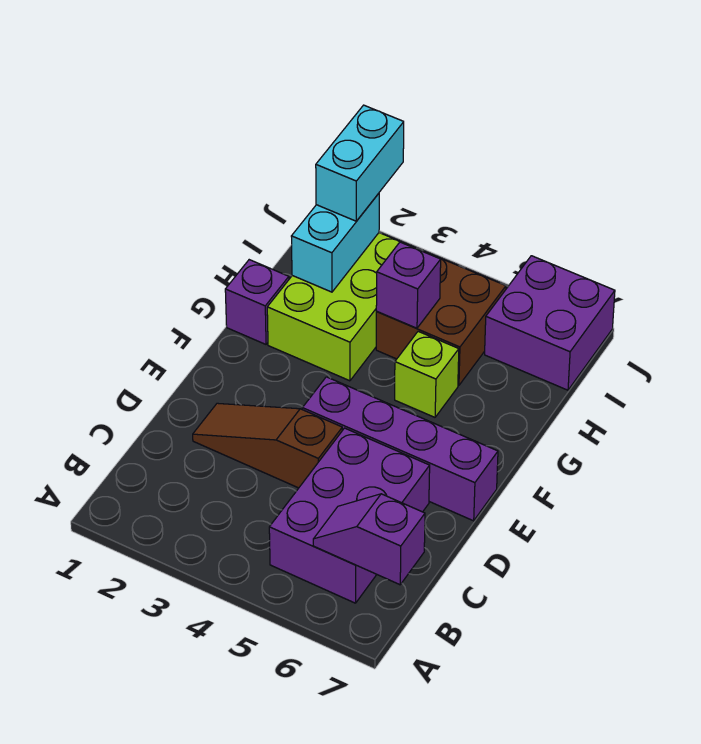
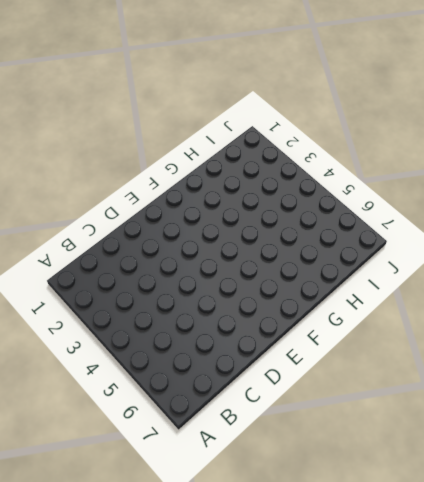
none -> purple brick B5:D6 level 1
none -> brown slope D2:D4 level 1 top 4
none -> purple brick E4:E7 level 1

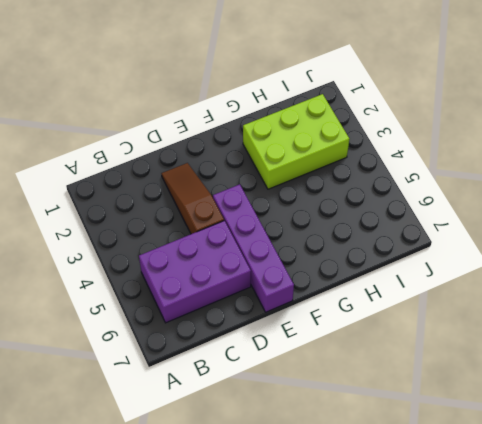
none -> purple brick G1 level 1
none -> lime brick G5 level 1
none -> brown brick H4:I5 level 1

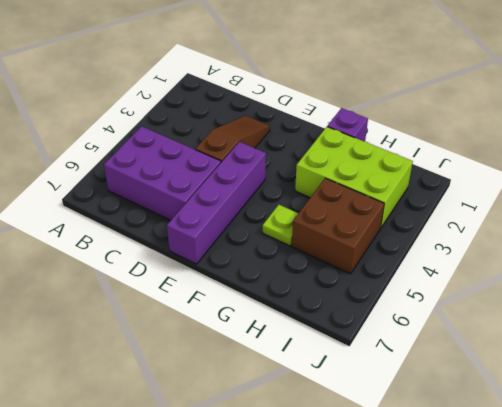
lime plate G5 level 1 -> lime brick G5 level 1
none -> purple brick I6:J7 level 1
none -> purple slope B6:B7 level 2 top 7
none -> cyan brick H2:I2 level 2

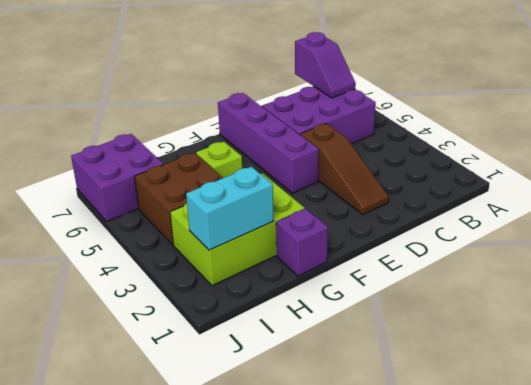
none -> purple brick H4 level 2
none -> cyan brick I2:J2 level 3

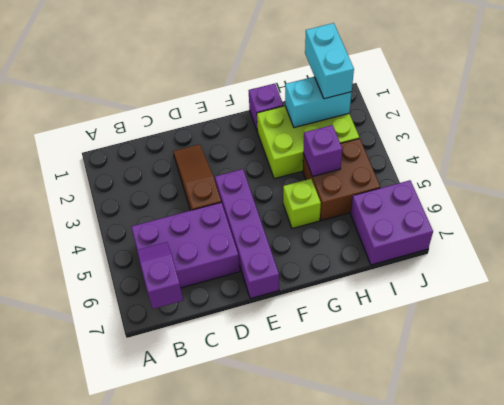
cyan brick I1:I2 level 3 -> cyan brick I2:J2 level 3

